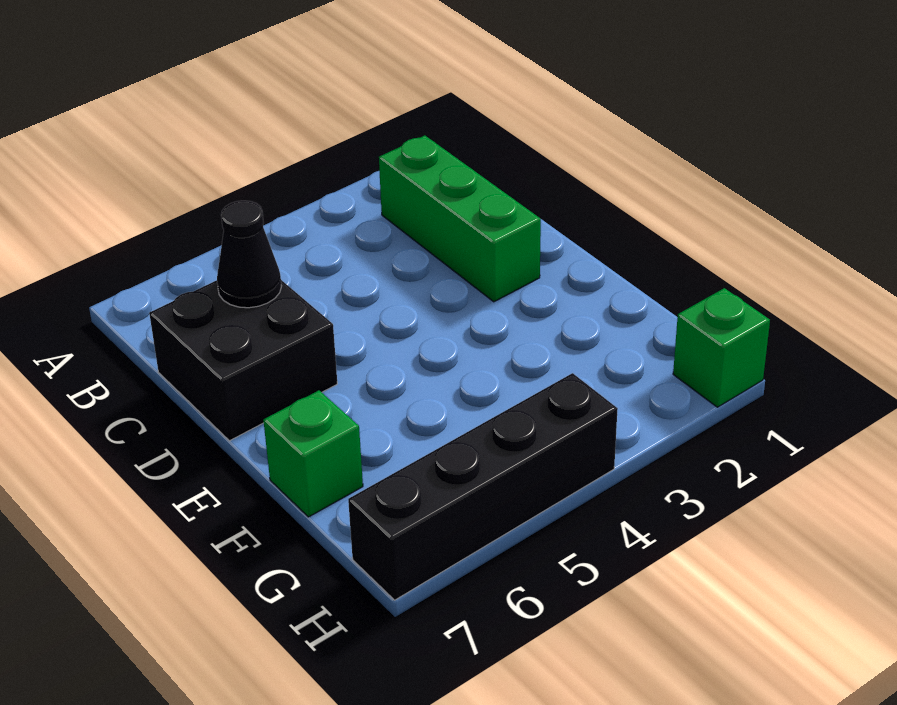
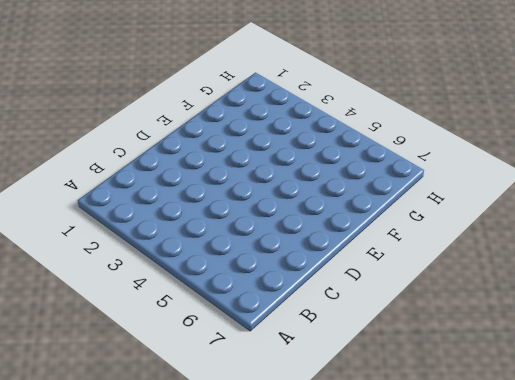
none -> green brick B2:D2 level 1
none -> black brick C6:D7 level 1

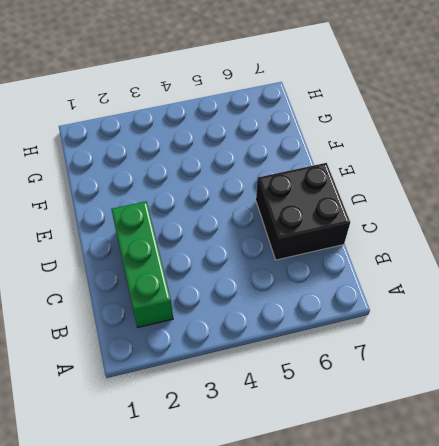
none -> green brick F7 level 1
none -> green brick H1 level 1

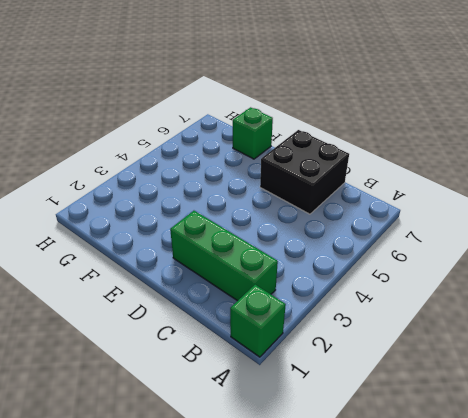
green brick A1 level 1 -> green brick H1 level 1
none -> black brick H4:H7 level 1
none -> black cone C6 level 2

